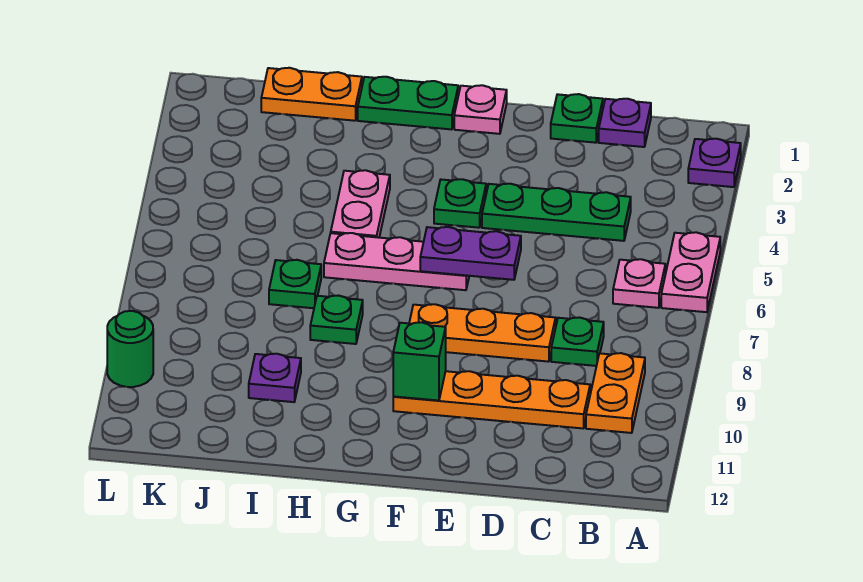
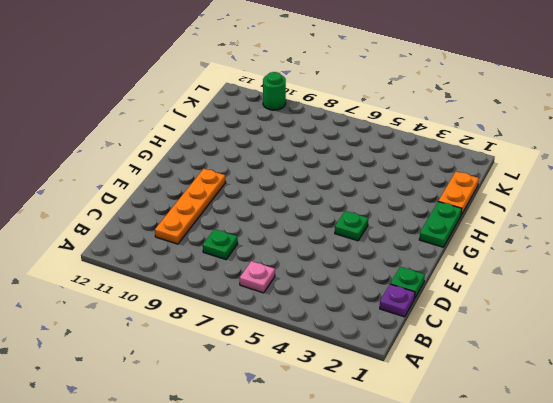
none -> purple plate A2 level 1
none -> pink plate A5:A6 level 1
none -> orange plate B9:B10 level 1

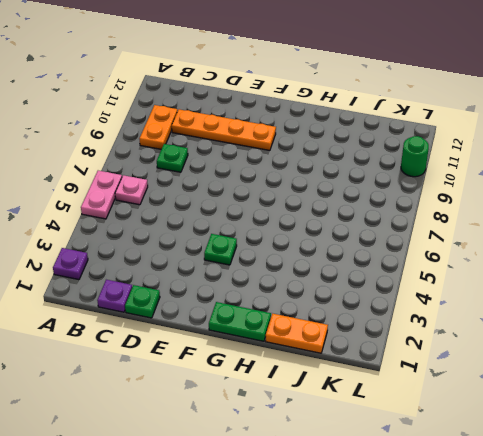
none -> green plate C4:E4 level 1
none -> orange plate D8:F8 level 1
none -> pink plate F1 level 1

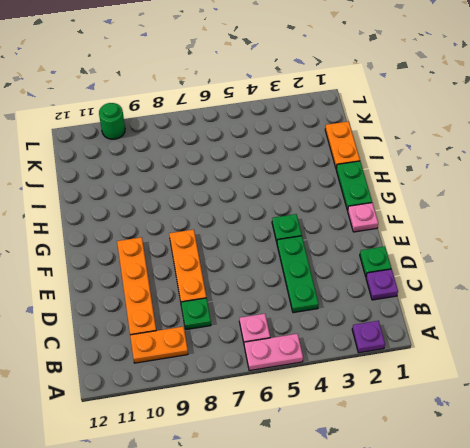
none -> pink plate F6:H6 level 1
none -> pink plate H4:H5 level 1
none -> green plate H8 level 1

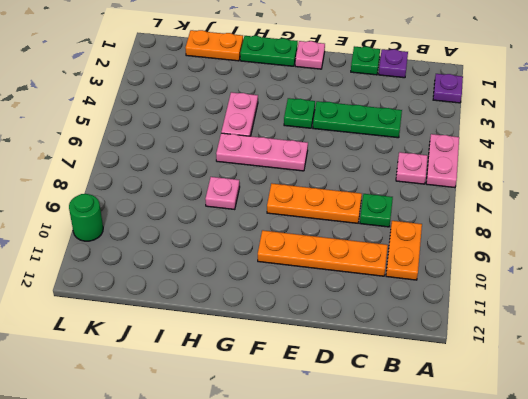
pink plate H8 level 1 -> green plate H8 level 1
none -> green plate I7 level 1
none -> purple plate I10 level 1
none -> purple plate E6:F6 level 2

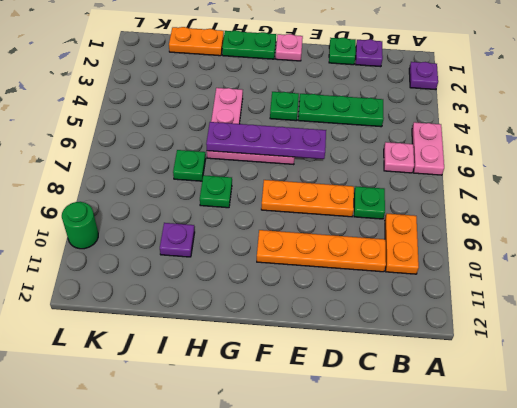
purple plate E6:H6 level 2 -> purple plate E6:F6 level 2
none -> green brick F10 level 2

